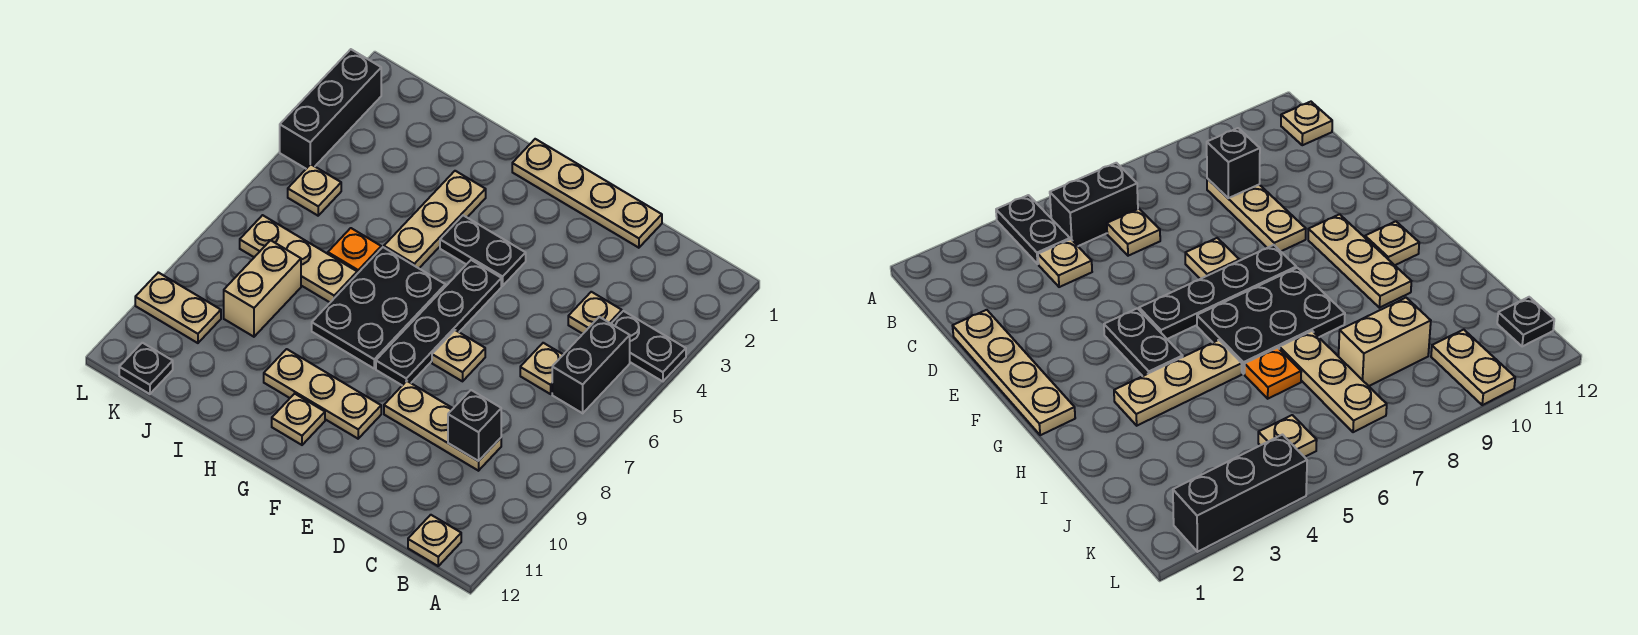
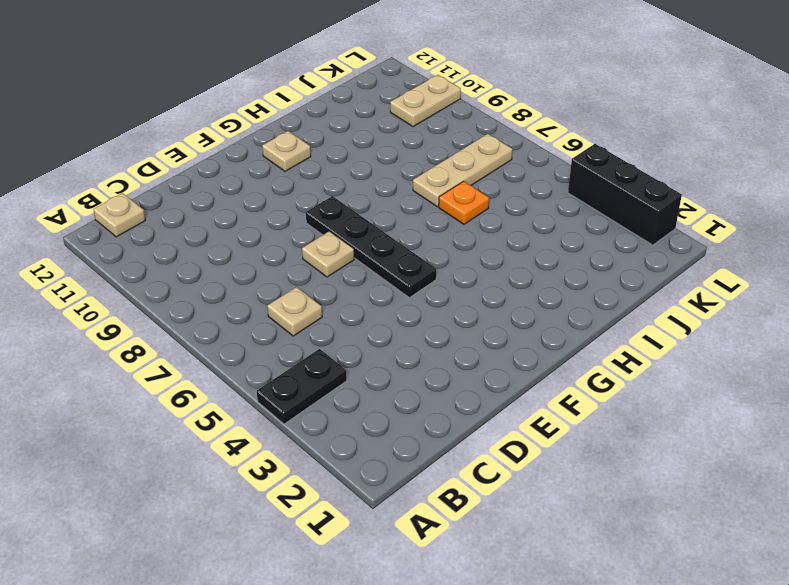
none -> black brick B5:B6 level 1
none -> tan plate C4 level 1
none -> tan plate C9:E9 level 1

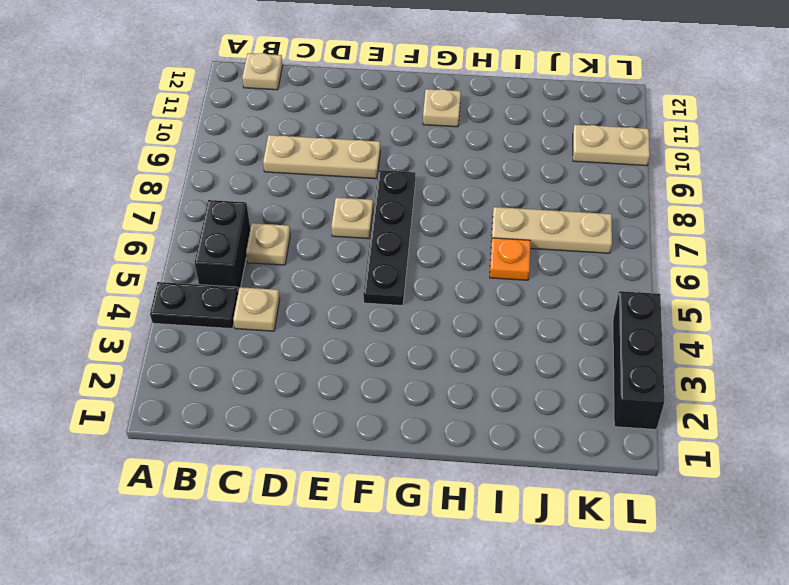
none -> tan plate D1:G1 level 1
none -> black plate F4:G4 level 1
none -> tan plate F10:H10 level 1

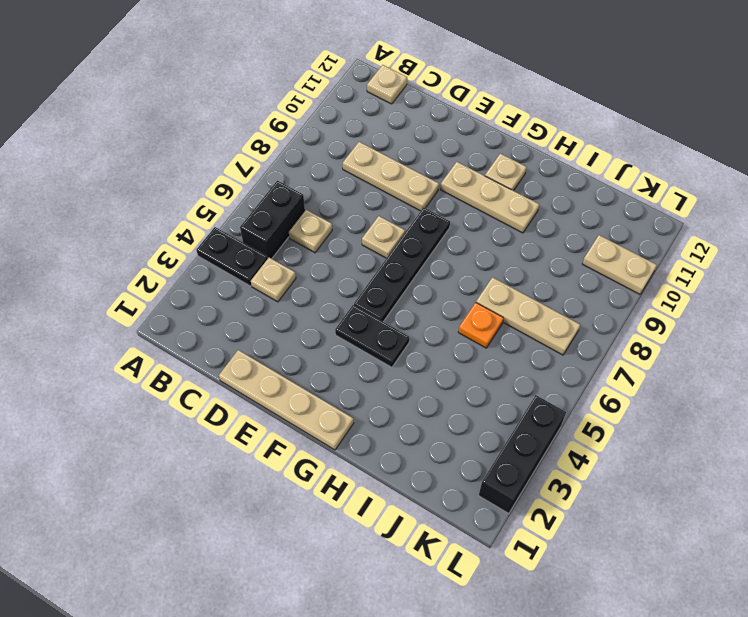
none -> black plate G6:H8 level 1
none -> tan plate H3:H5 level 1
none -> tan brick J8:J9 level 1

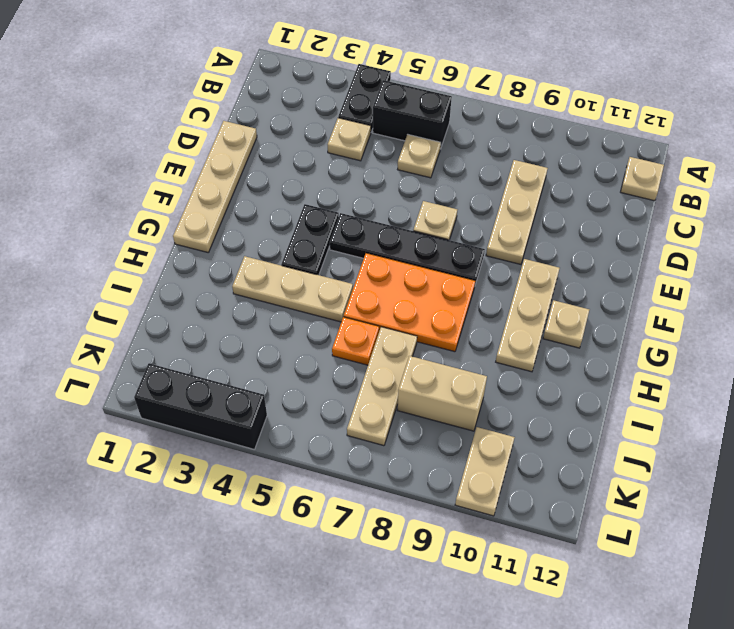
orange plate G6:H8 level 1 -> black plate G6:H8 level 1
none -> tan plate K5 level 1
none -> black plate K12 level 1
none -> black brick C9 level 2

